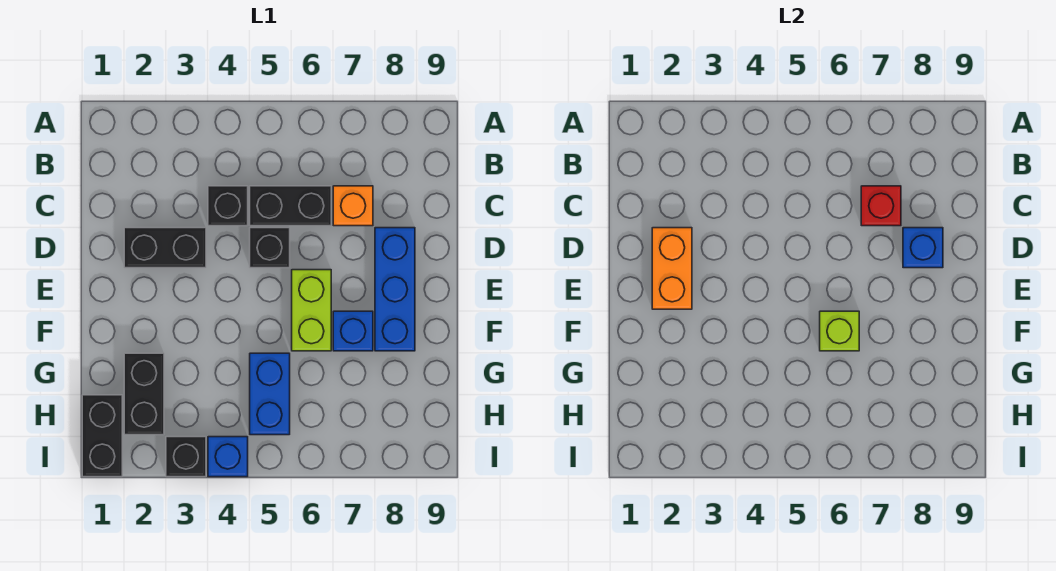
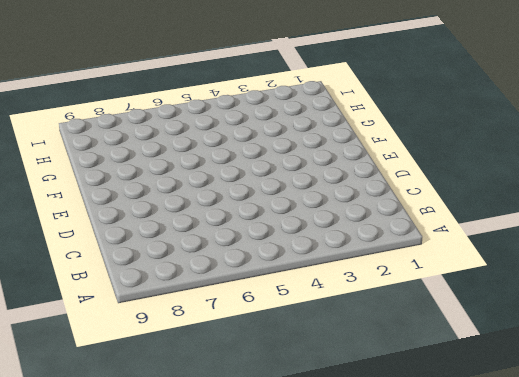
none -> black brick C4 level 1
none -> black brick C5:C6 level 1
none -> orange brick C7 level 1

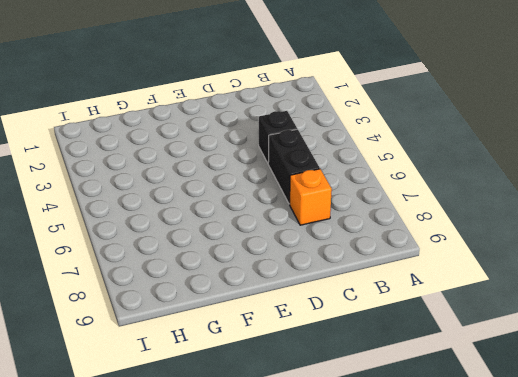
none -> black brick D2:D3 level 1
none -> black brick D5 level 1
none -> blue brick D8:F8 level 1

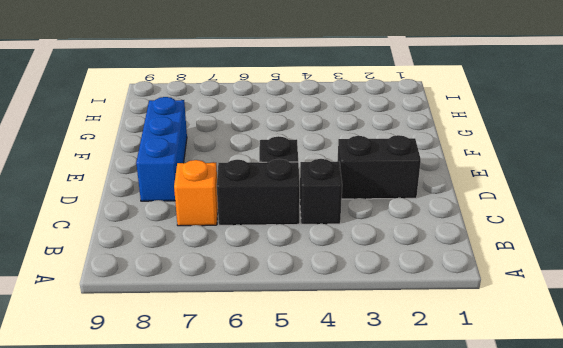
none -> lime brick E6:F6 level 1
none -> blue brick F7 level 1
none -> black brick G2:H2 level 1

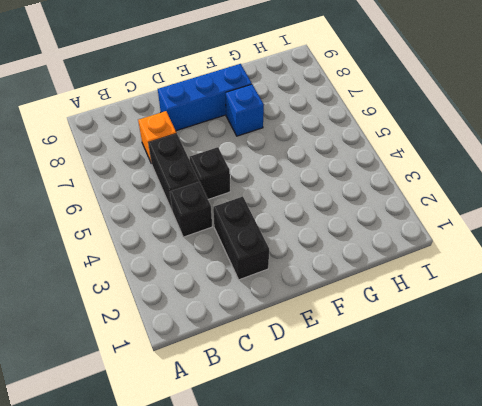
none -> lime brick E6:F6 level 1
none -> black brick G2:H2 level 1
none -> blue brick G5:H5 level 1

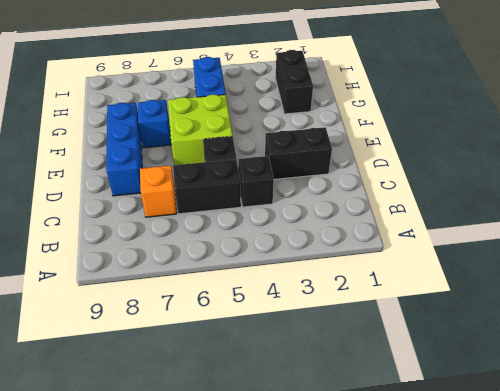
lime brick E5:F6 level 1 -> lime brick E6:F6 level 1
none -> black brick H1:I1 level 1
none -> black brick I3 level 1
none -> blue brick I4 level 1

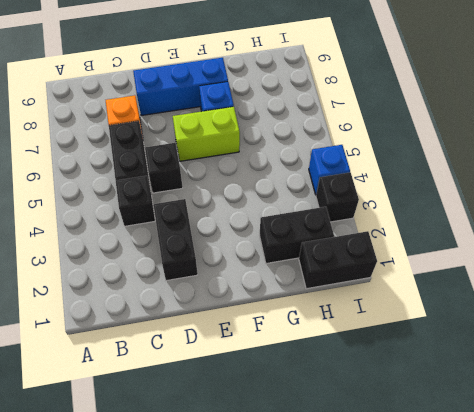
none -> blue brick G5:H5 level 1
none -> red brick C7 level 2
none -> orange brick D2:E2 level 2

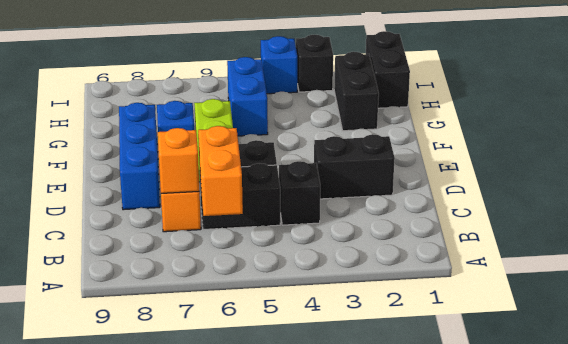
orange brick B6:C6 level 2 -> orange brick D2:E2 level 2
orange brick C7 level 2 -> red brick C7 level 2
none -> blue brick D8 level 2
none -> lime brick F6 level 2

